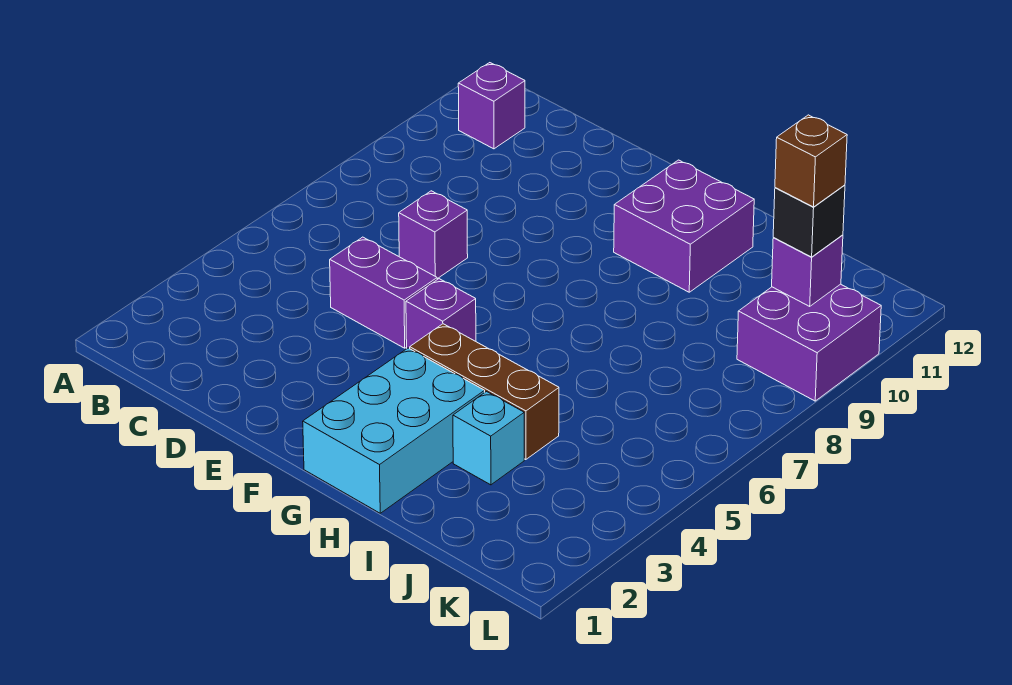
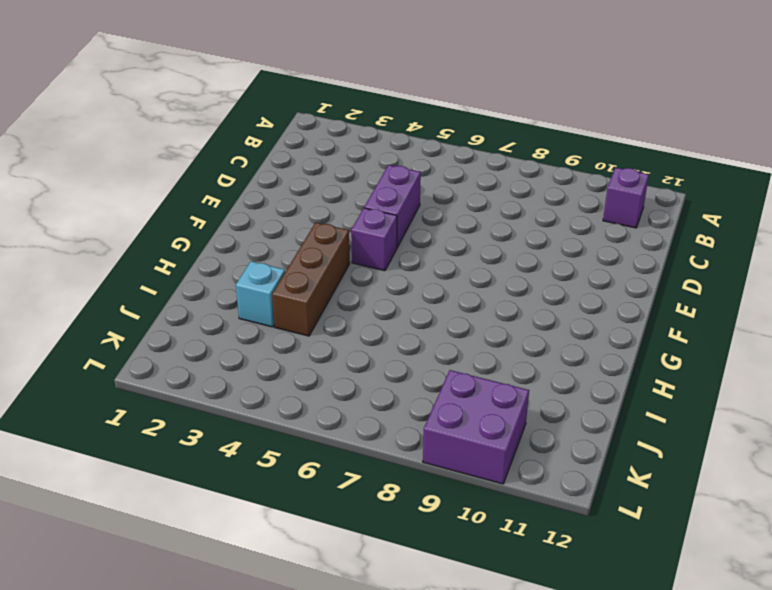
none -> purple brick D7 level 1
none -> cyan brick G1:H3 level 1
none -> purple brick G10:H11 level 1

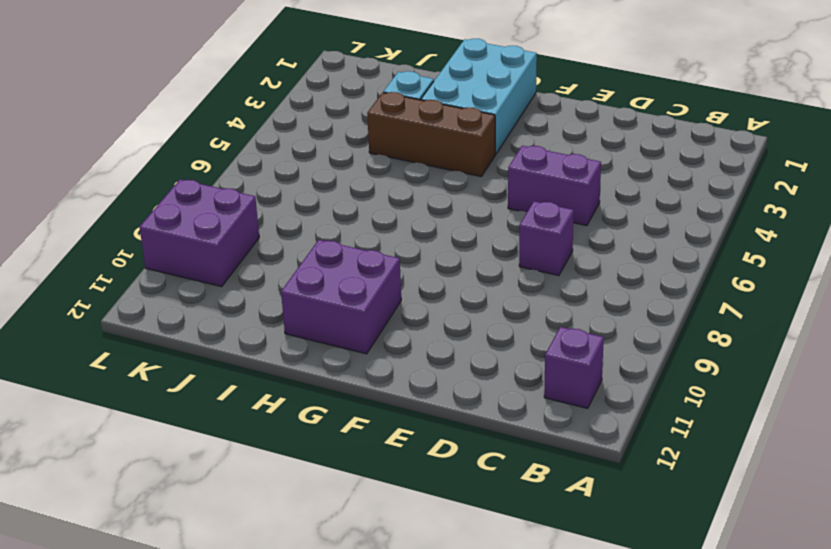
none -> purple brick F5 level 1
none -> purple brick K10 level 2
none -> black brick K10 level 3

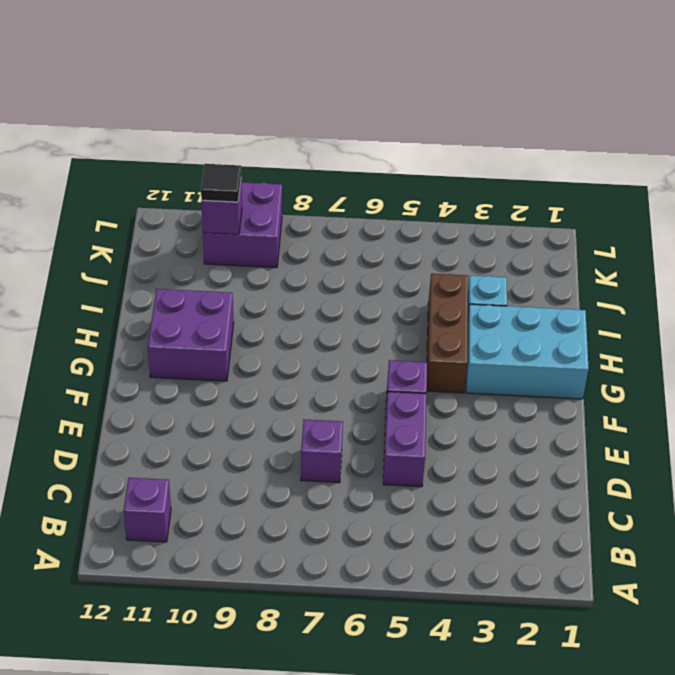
black tile K10 level 3 -> black brick K10 level 3
none -> brown brick K10 level 4

